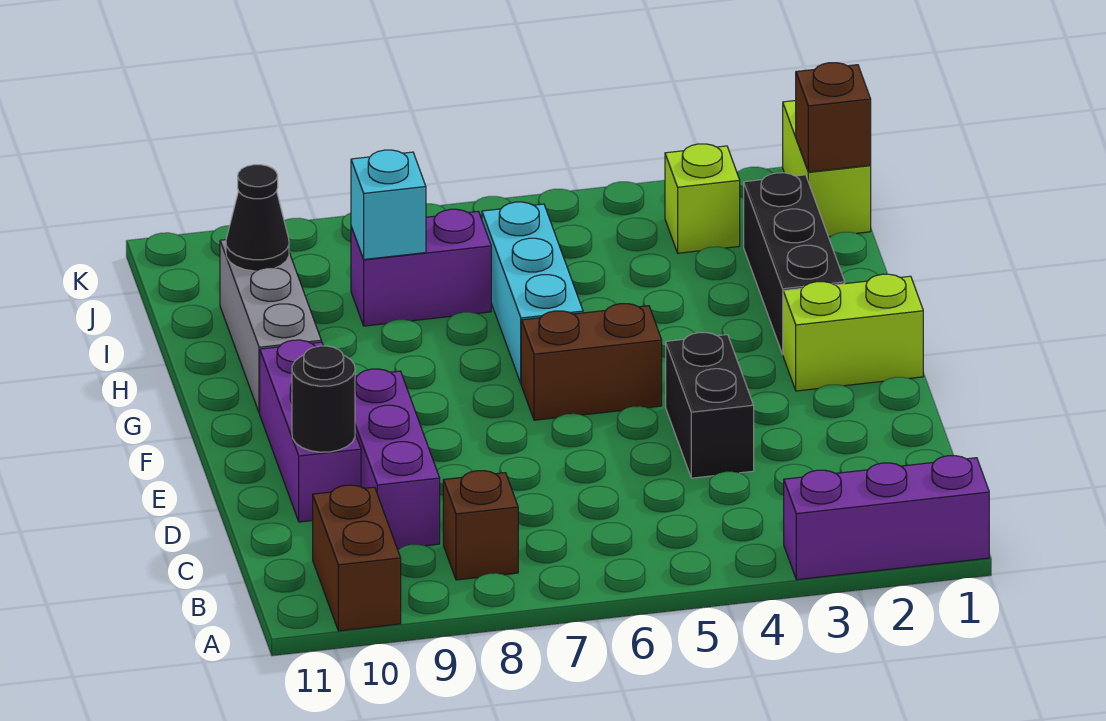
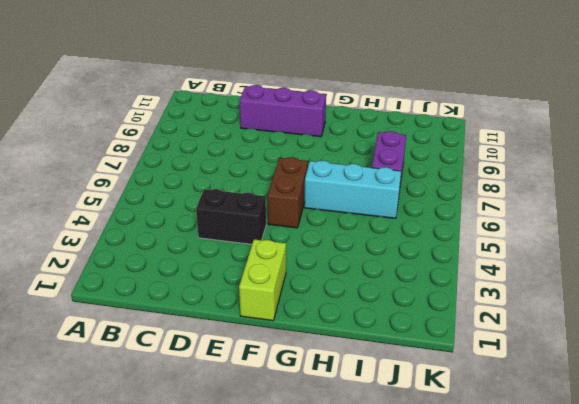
none -> purple brick A1:A3 level 1
none -> brown brick A10:B10 level 1
none -> brown brick B8 level 1

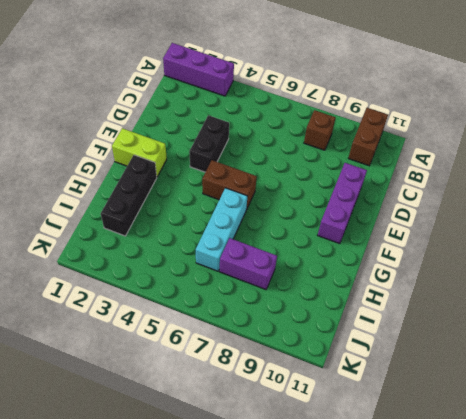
none -> purple brick C9:E9 level 1
none -> grey brick G10:I10 level 1
none -> lime brick J1:K1 level 1

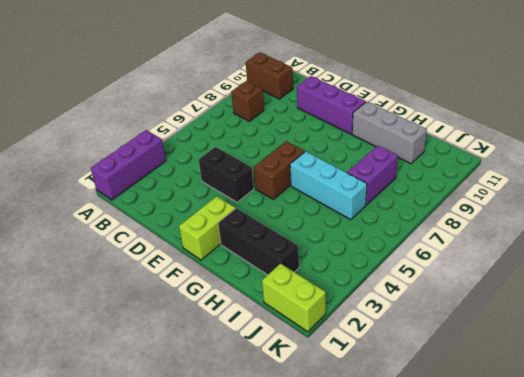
none -> purple brick C9:E9 level 1
none -> lime brick J3 level 1
none -> black round brick D10 level 2

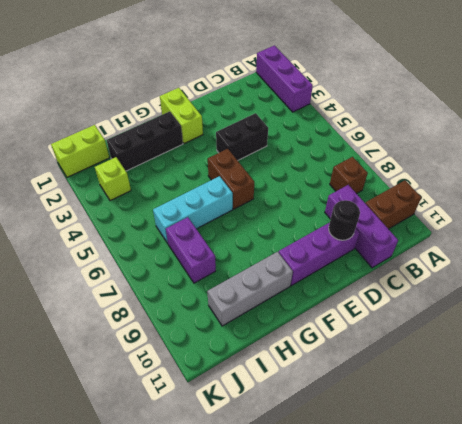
purple brick C9:C11 level 1 -> purple brick C9:E9 level 1
none -> cyan brick I8 level 2
none -> black cone I10 level 2
none -> brown brick J1 level 2

